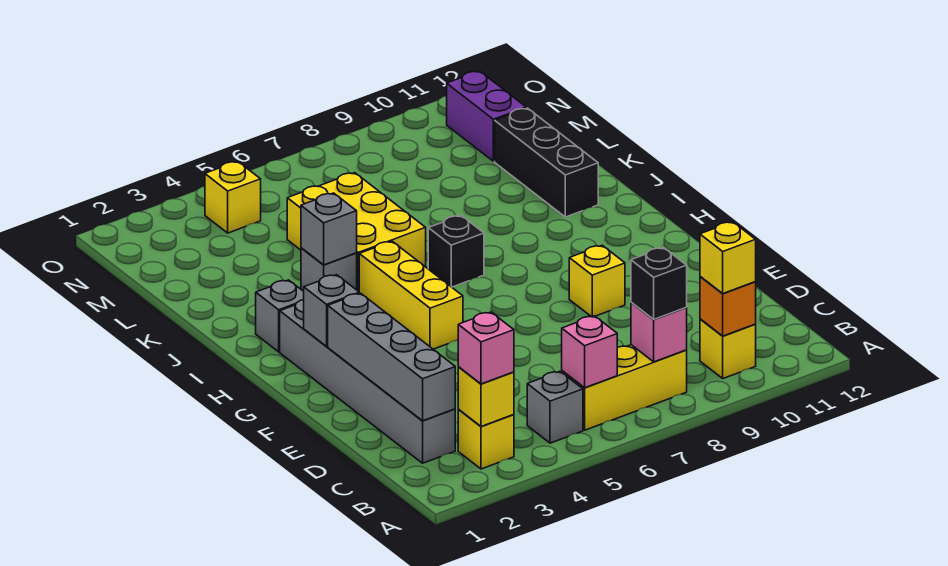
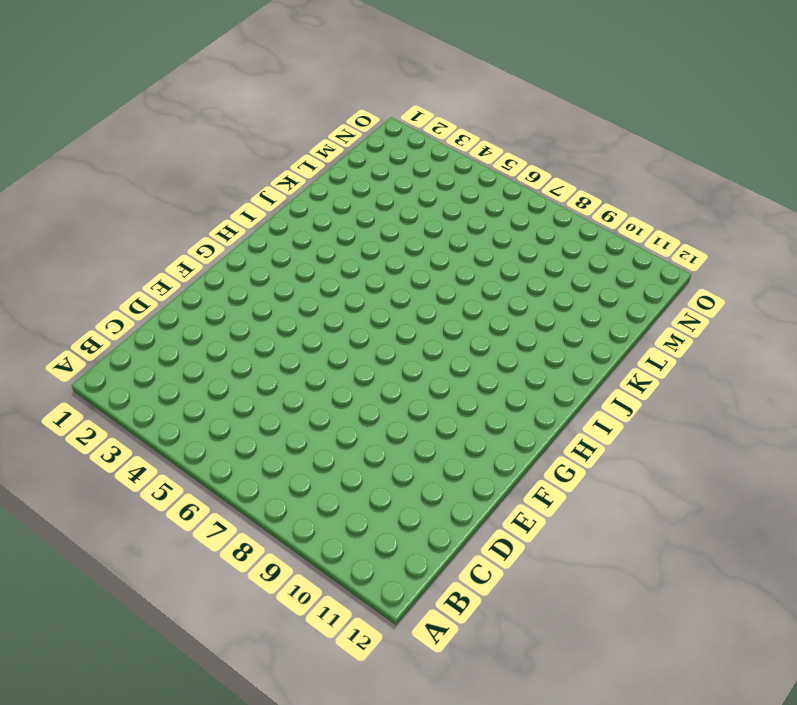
none -> yellow brick B3 level 1
none -> grey brick B5 level 1
none -> yellow brick B6:B8 level 1

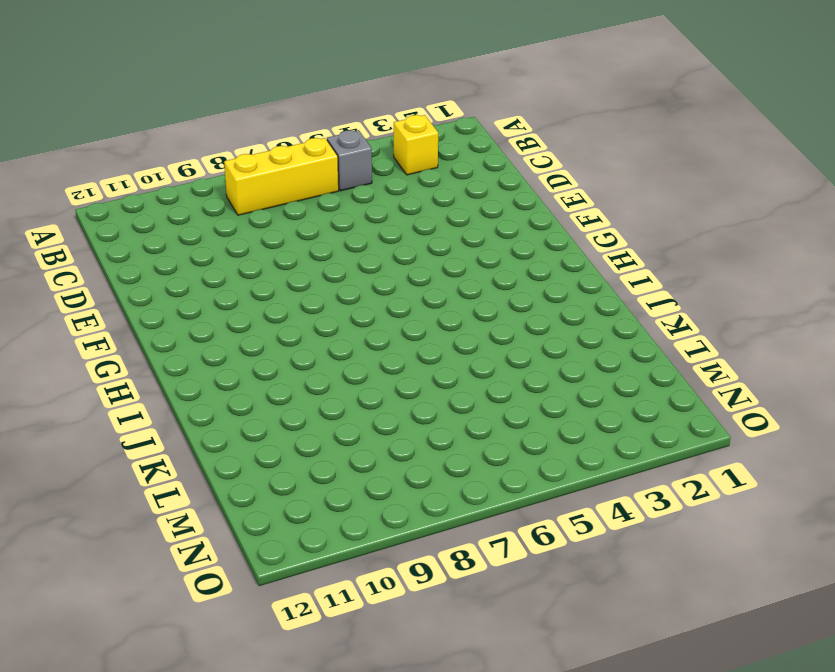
none -> yellow brick B10 level 1
none -> grey brick C2:H2 level 1
none -> yellow brick F9 level 1

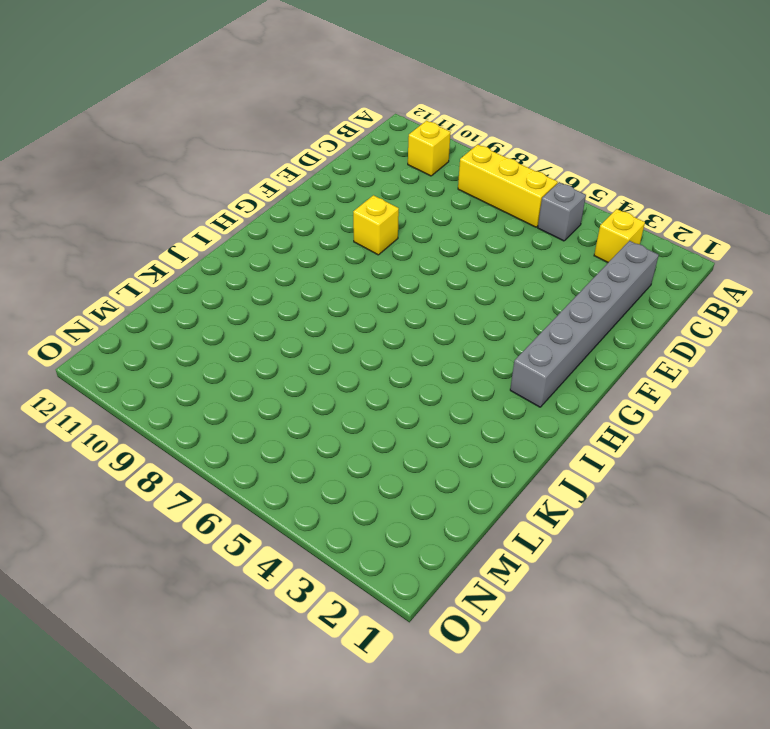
none -> yellow brick G5:I5 level 1
none -> grey brick I2 level 1
none -> black brick I7 level 1

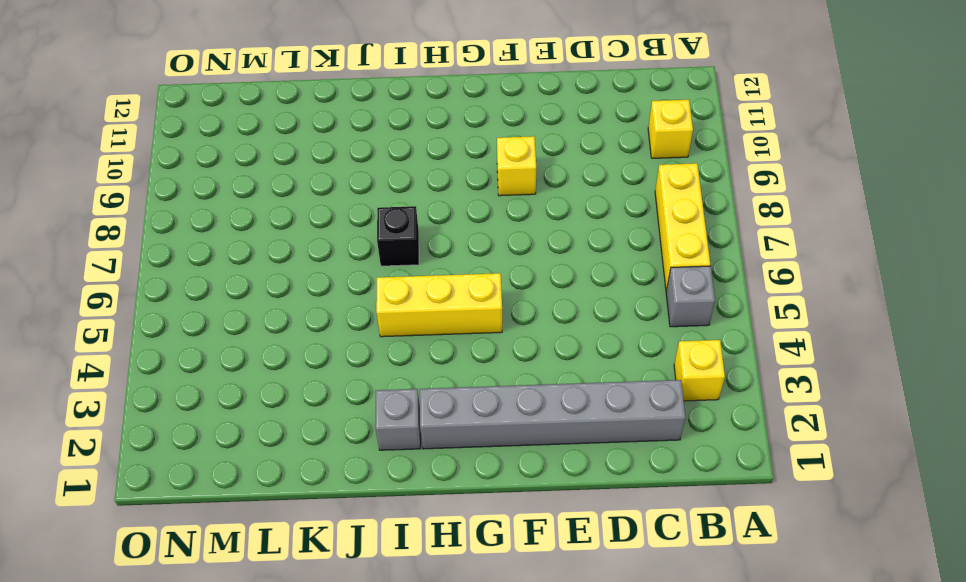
none -> grey brick J4 level 1
none -> yellow brick J5:L6 level 1
none -> black brick J11:L11 level 1

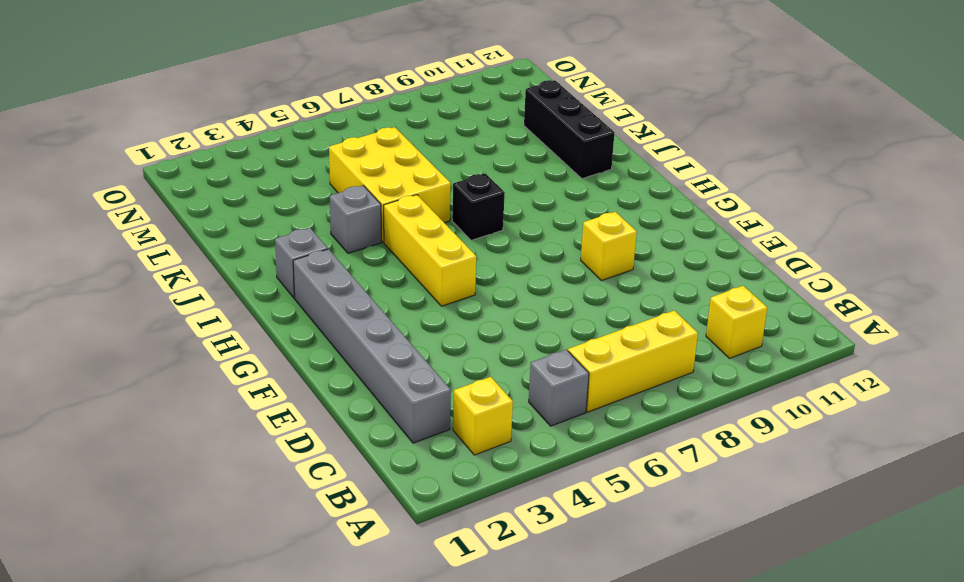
none -> purple brick M11:N11 level 1
none -> yellow brick N4 level 1
none -> yellow brick B3 level 2

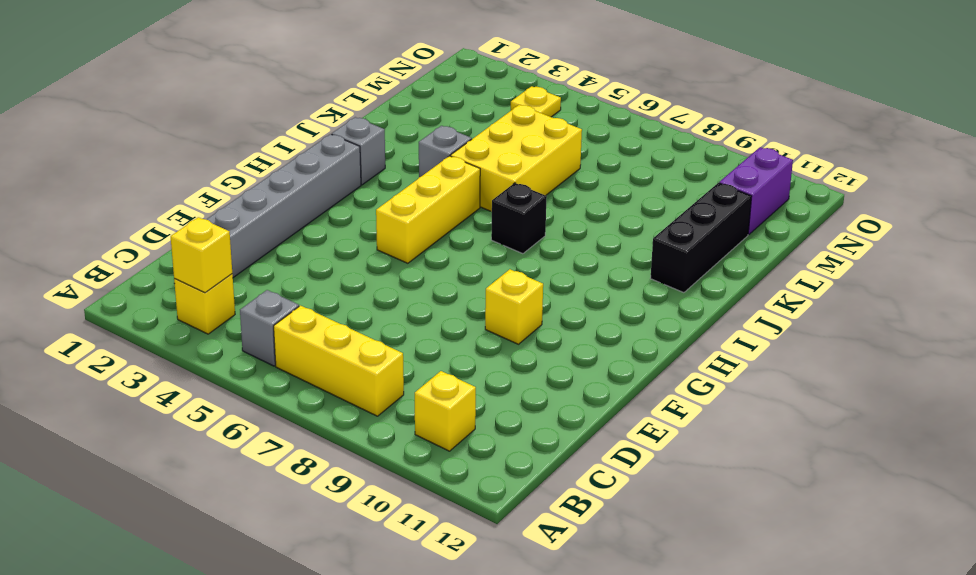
yellow plate N4 level 1 -> yellow brick N4 level 1
none -> pink brick B6 level 2
none -> pink brick B8 level 2
none -> orange brick B10 level 2

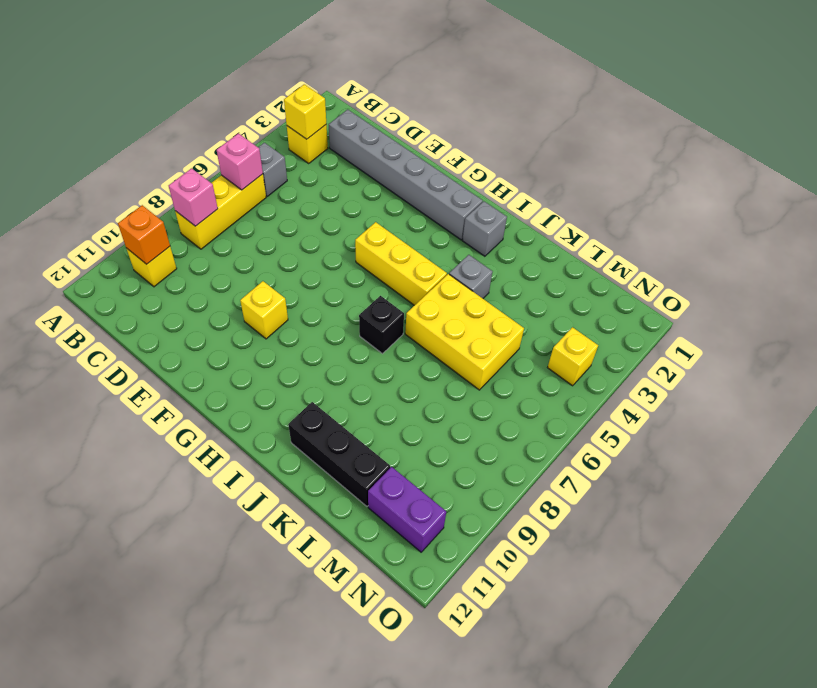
none -> grey brick C2:F2 level 2
none -> grey brick G2 level 2
none -> grey brick J4 level 2

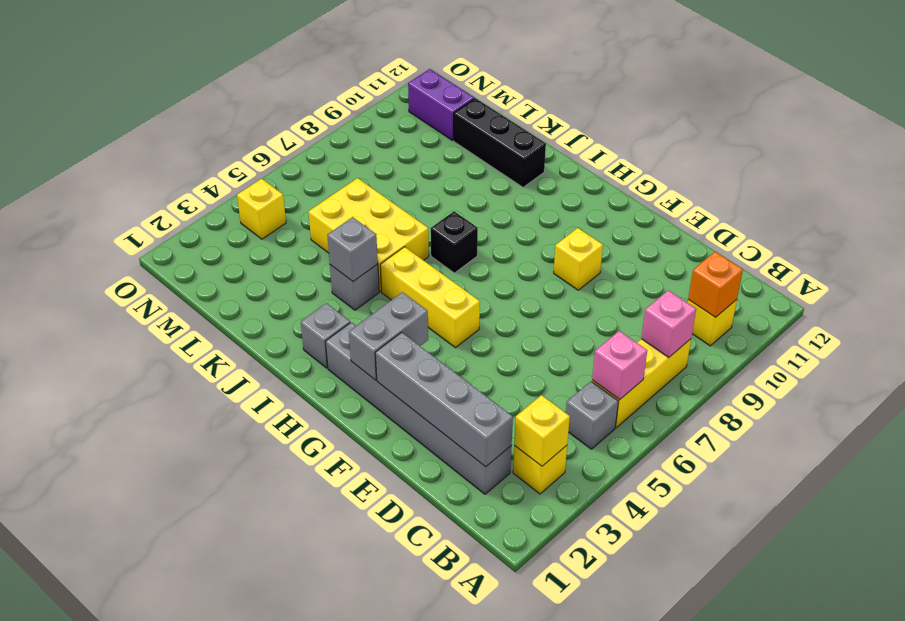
grey brick G2:G3 level 2 -> grey brick G2 level 2
none -> pink brick B3 level 3
none -> black brick B8 level 3
none -> yellow brick B10 level 3

